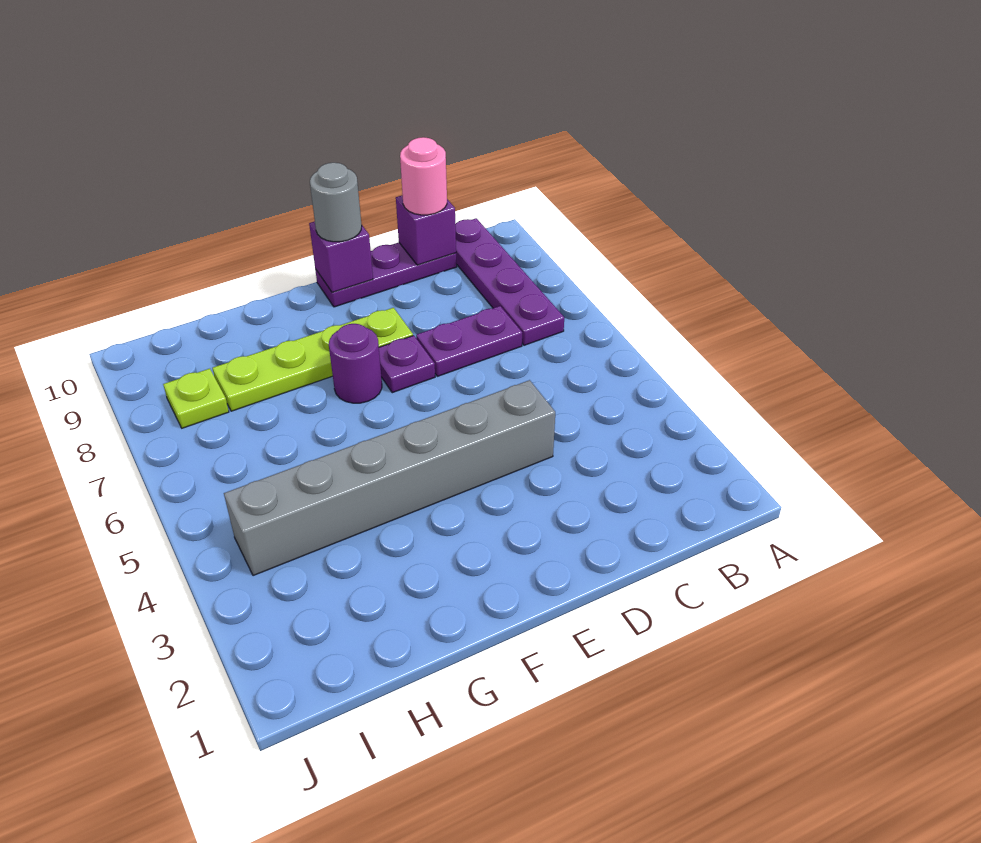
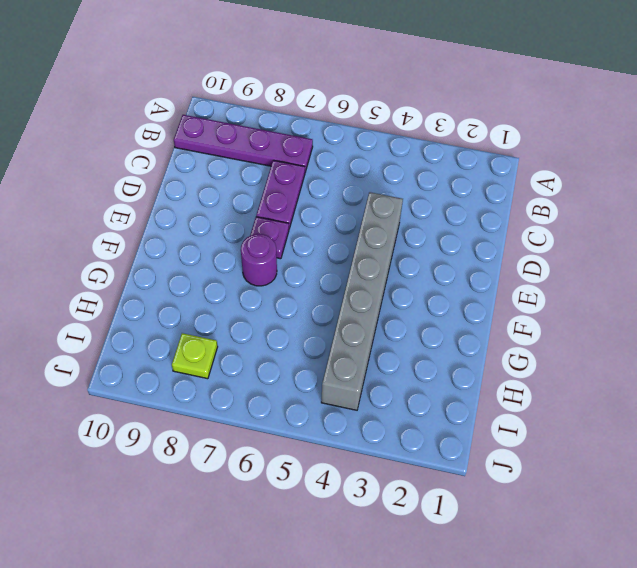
none -> purple plate C10:E10 level 1
none -> lime plate E8:H8 level 1
none -> purple brick C10 level 2

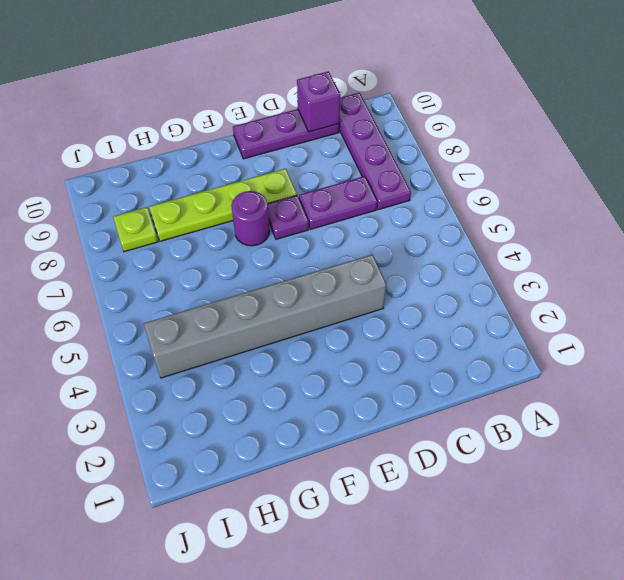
none -> purple brick E10 level 2
none -> pink round brick C10 level 3
none -> grey round brick E10 level 3

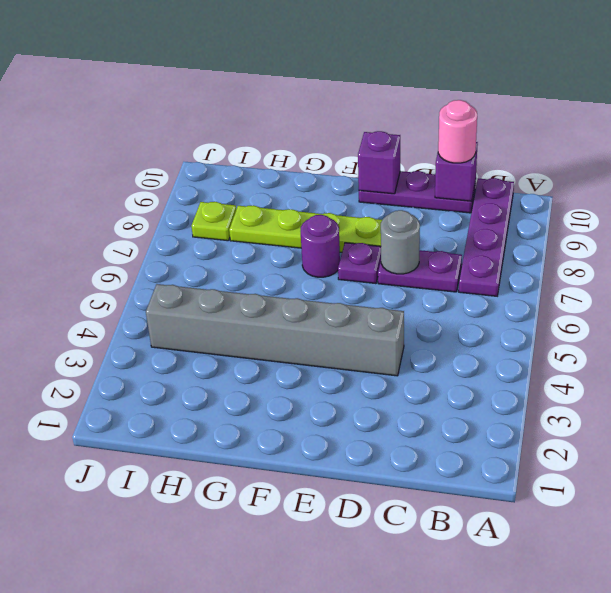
grey round brick D7 level 2 -> grey round brick E10 level 3

